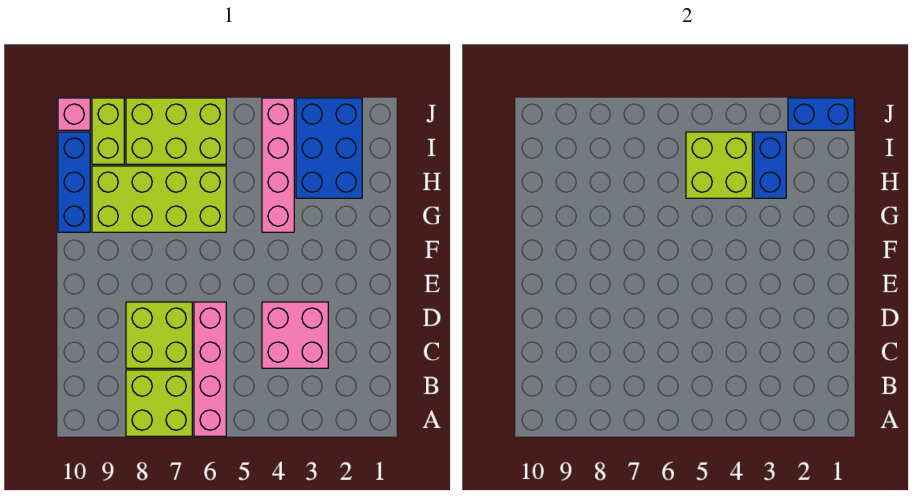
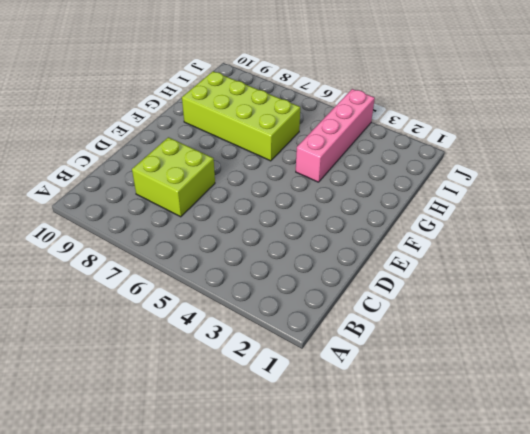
none -> pink brick A6:D6 level 1
none -> lime brick A7:B8 level 1
none -> pink brick C3:D4 level 1

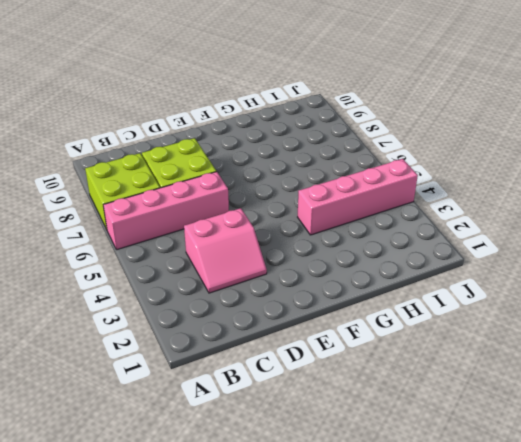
pink slope C3:D4 level 1 top 4 -> pink brick C3:D4 level 1
none -> lime brick G6:H9 level 1
none -> blue brick G10:I10 level 1
none -> blue brick H2:J3 level 1

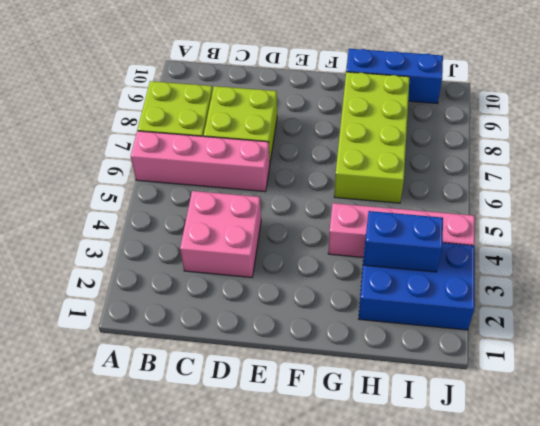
none -> lime brick I6:J8 level 1
none -> lime brick I9:J9 level 1
none -> pink brick J10 level 1

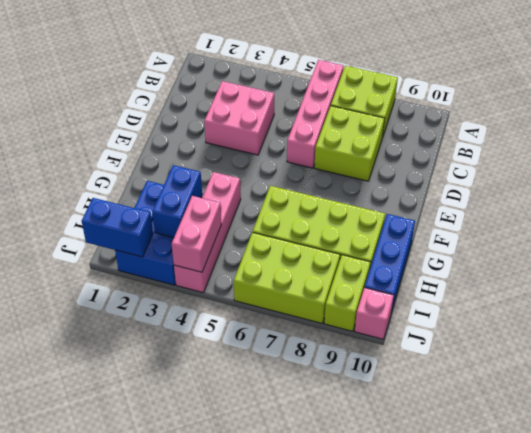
pink brick I4:J4 level 2 -> lime brick H4:I5 level 2

